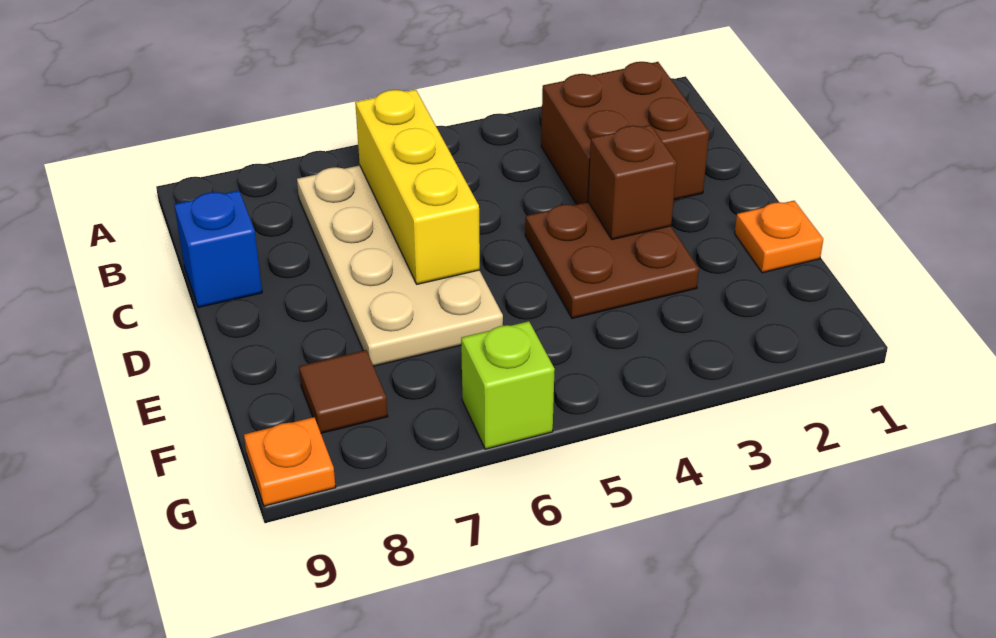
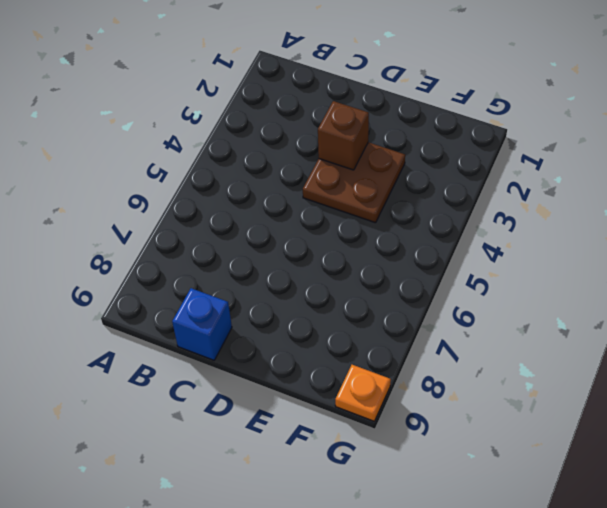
none -> brown brick B2:C3 level 1
none -> tan plate B6:E7 level 1

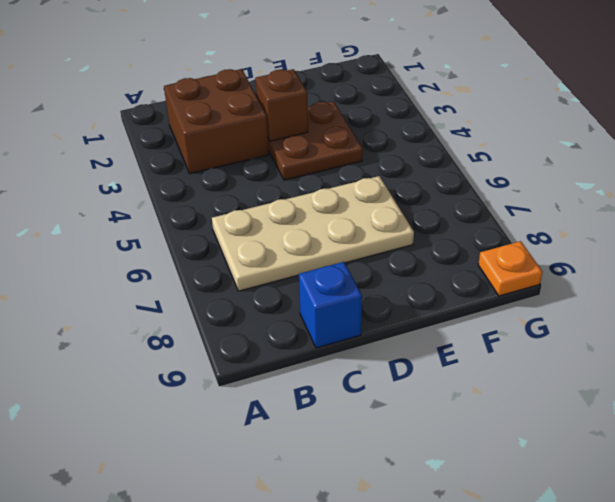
none -> orange plate E1 level 1
none -> brown tile F8 level 1

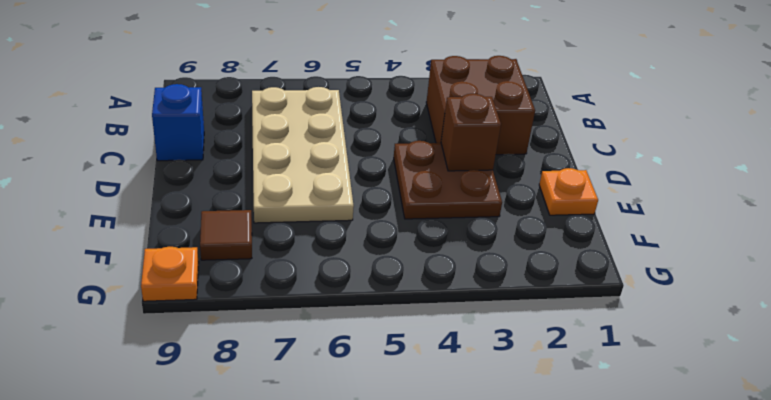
none -> lime brick G6 level 1
none -> yellow brick B6:D6 level 2

